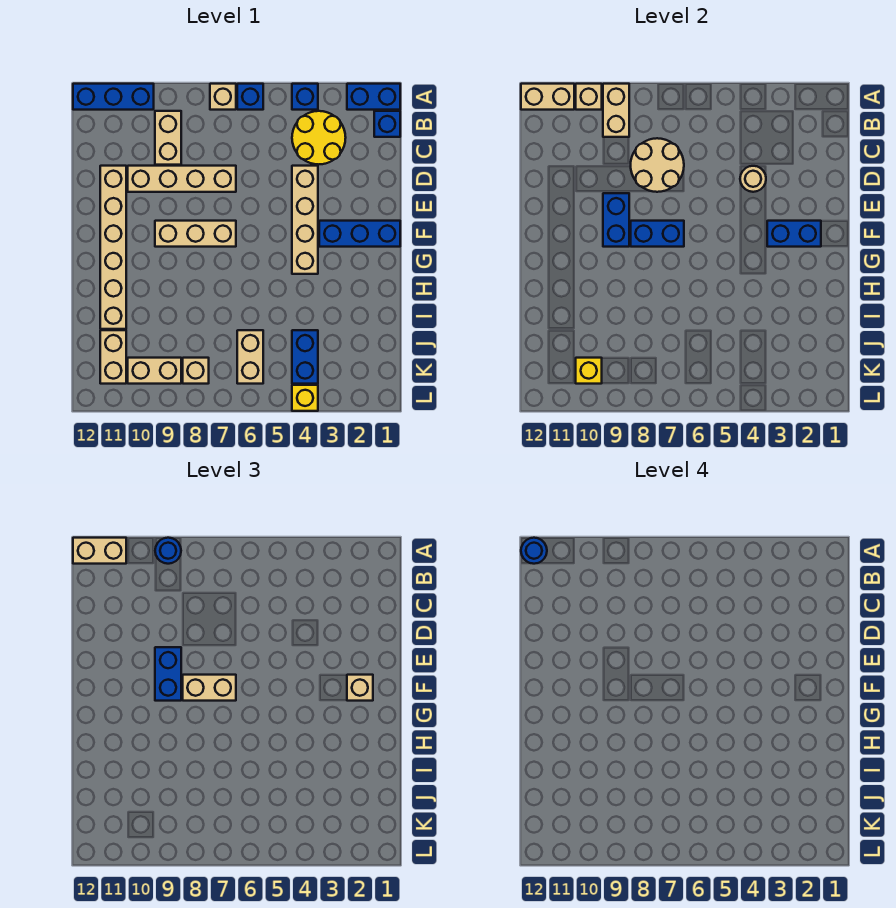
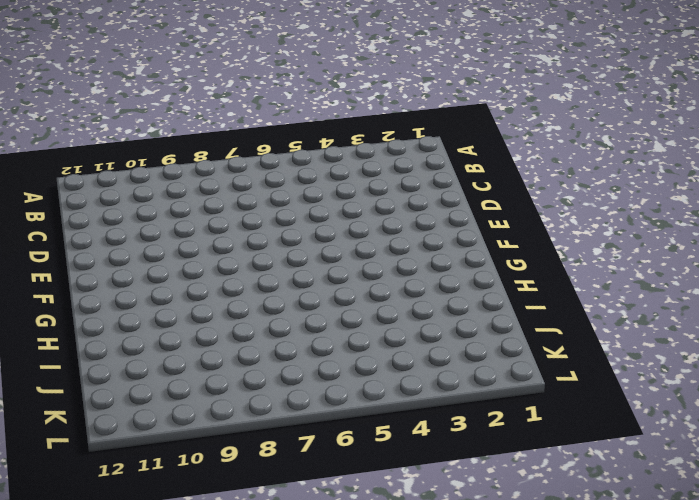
none -> blue brick A1:A2 level 1
none -> blue brick A4 level 1
none -> blue brick A6 level 1
none -> tan brick A7 level 1

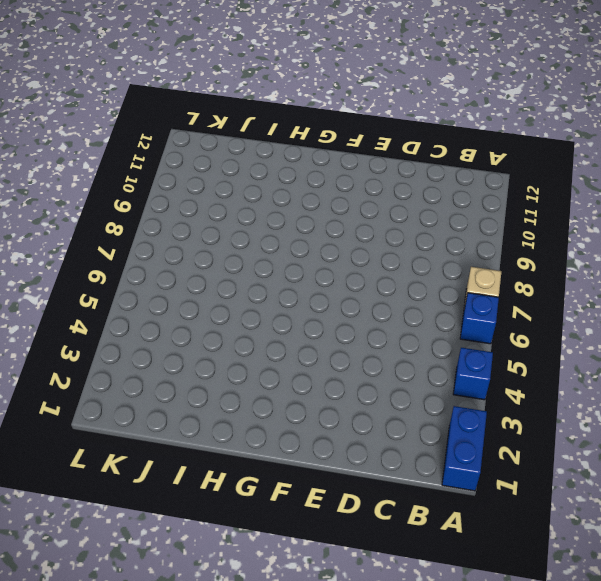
none -> blue brick A10:A12 level 1
none -> blue brick B1 level 1
none -> yellow round brick B3:C4 level 1
none -> tan brick B9:C9 level 1

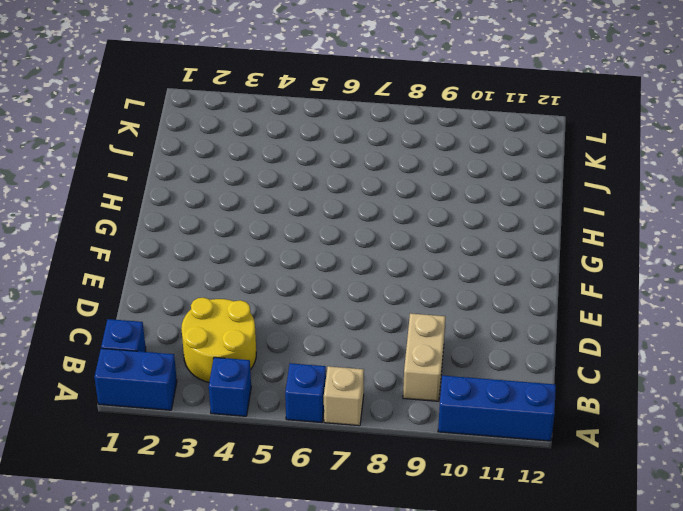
none -> tan brick D4:G4 level 1
none -> tan brick D7:D10 level 1
none -> tan brick D11:I11 level 1
none -> blue brick F1:F3 level 1

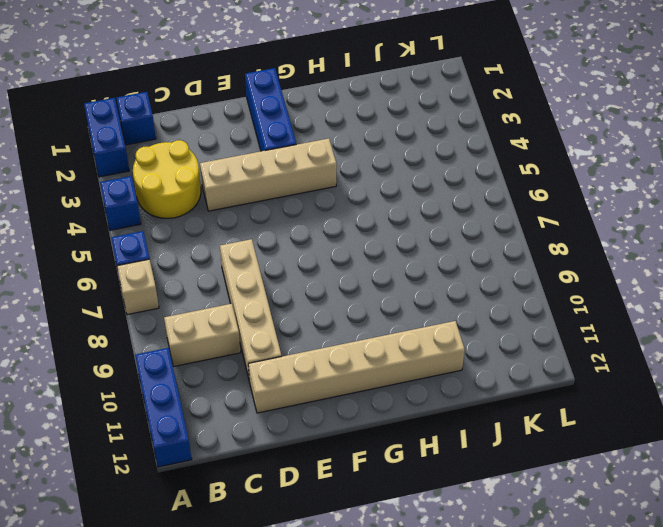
none -> tan brick F7:F9 level 1
none -> blue brick J4:K4 level 1
none -> tan brick J6:K6 level 1
none -> tan brick J11:K11 level 1

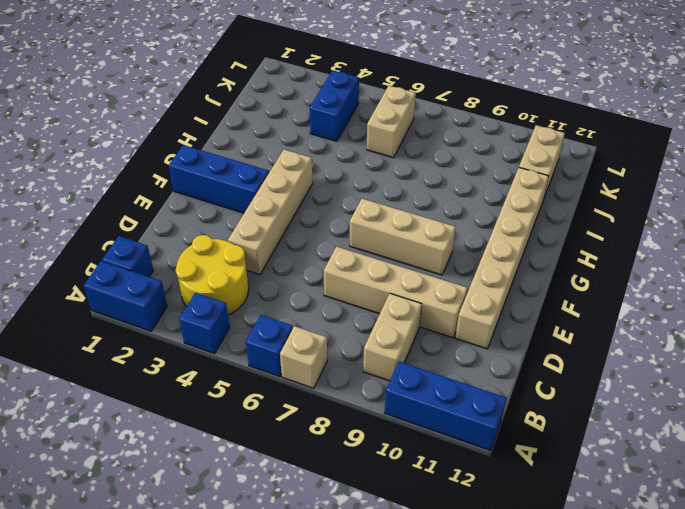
none -> tan brick K8 level 1
none -> tan brick K9:K10 level 1
none -> yellow brick L4 level 1
none -> tan brick A9:B9 level 2

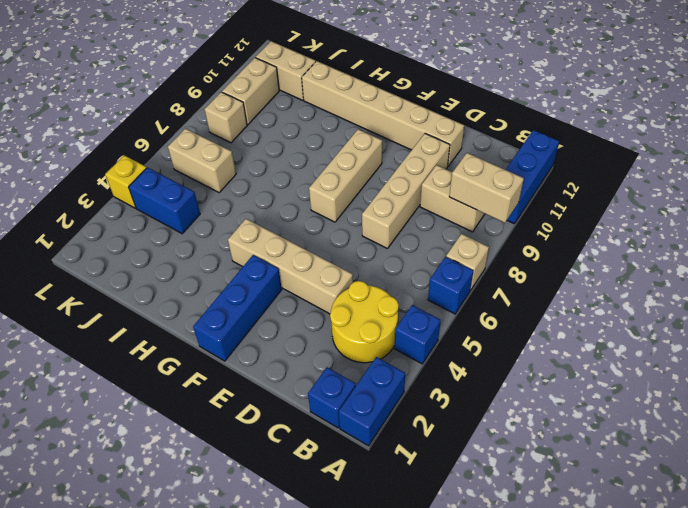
none -> tan brick A10 level 2
none -> tan brick A11:A12 level 2
none -> tan round brick C7:D8 level 2
none -> tan round brick D4 level 2

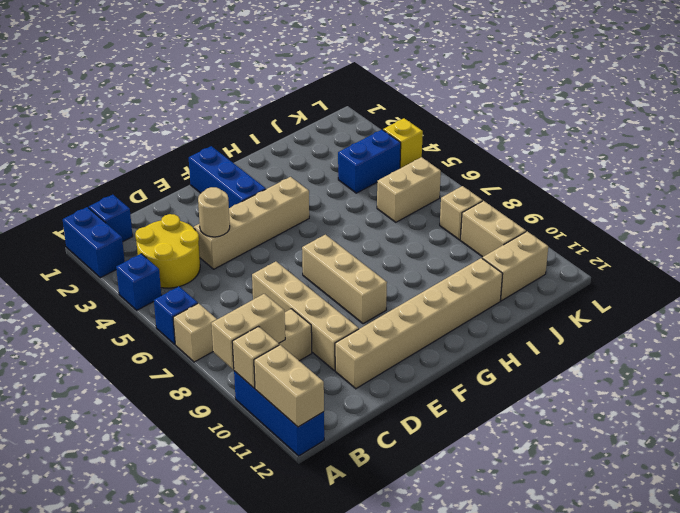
none -> tan round brick C7:D8 level 2
none -> blue brick E9:F9 level 2
none -> blue brick F2:F3 level 2
none -> blue brick F7:F8 level 2

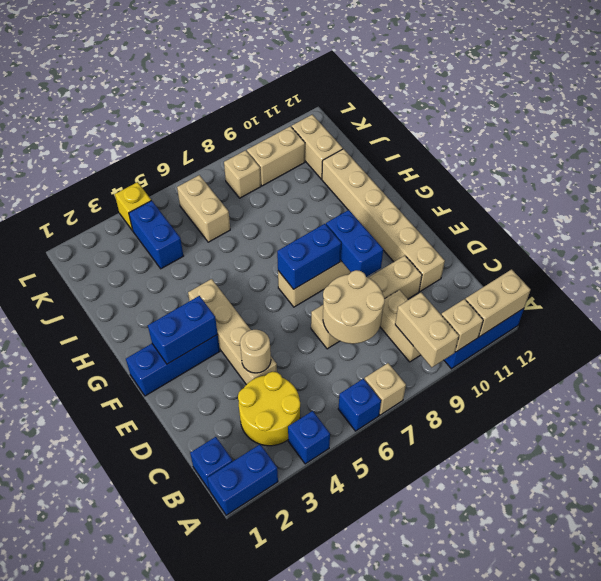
none -> yellow brick K10 level 2
none -> blue round brick A9 level 3
none -> tan brick A11:A12 level 3
none -> blue brick E9:F9 level 3

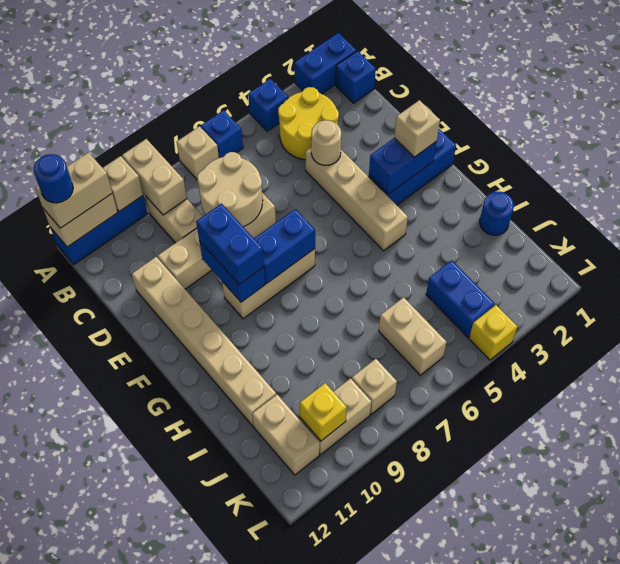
blue round brick I1 level 1 -> blue round brick A9 level 3
none -> tan brick F7:F8 level 3

